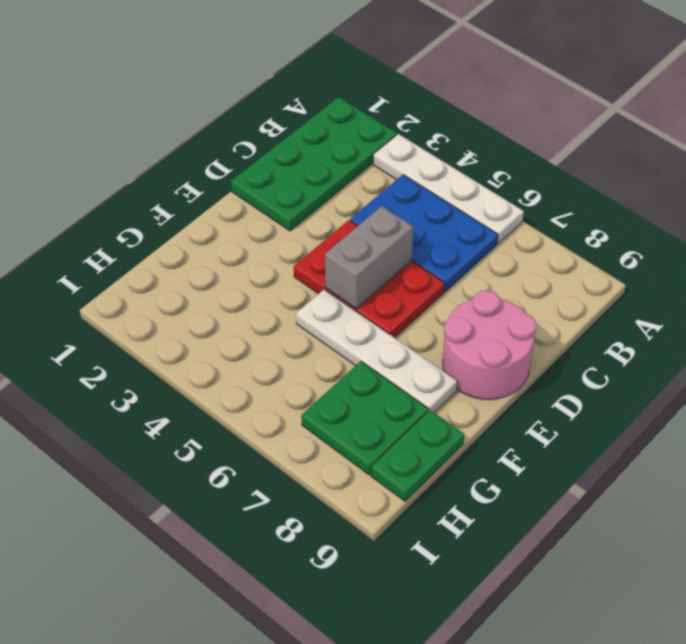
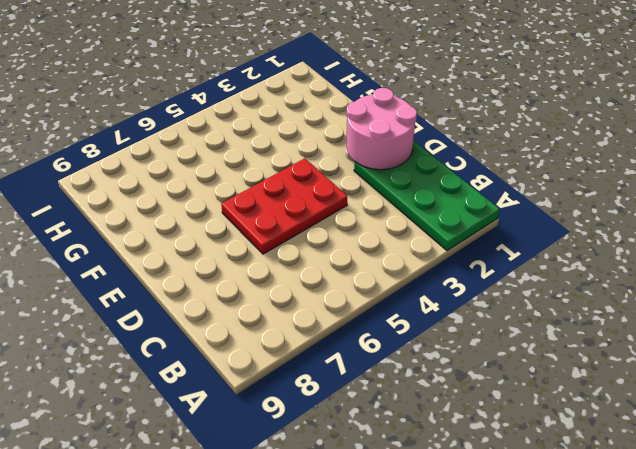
pink round brick D1:E2 level 2 -> pink round brick D8:E9 level 1
none -> white plate A3:A6 level 1
none -> blue plate B4:C6 level 1

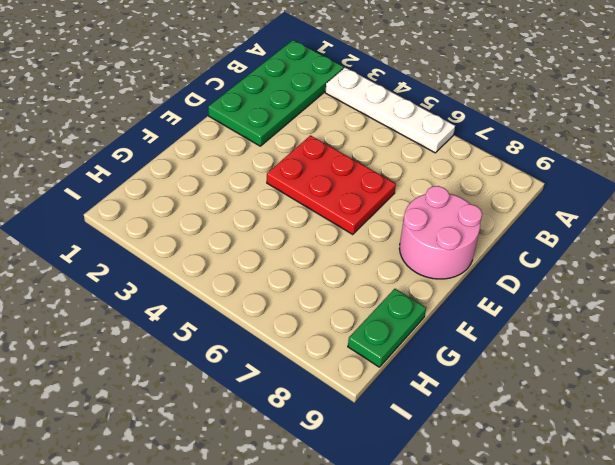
none -> blue plate B4:C6 level 1
none -> white plate F5:F8 level 1

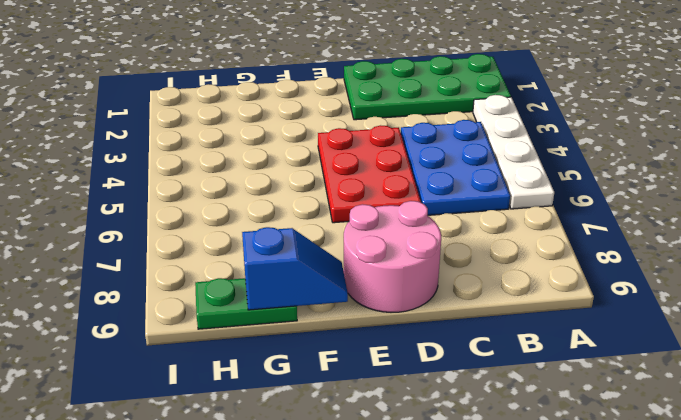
blue slope F9:G9 level 2 top G -> none
none -> white plate F5:F8 level 1
none -> green plate G7:H8 level 1

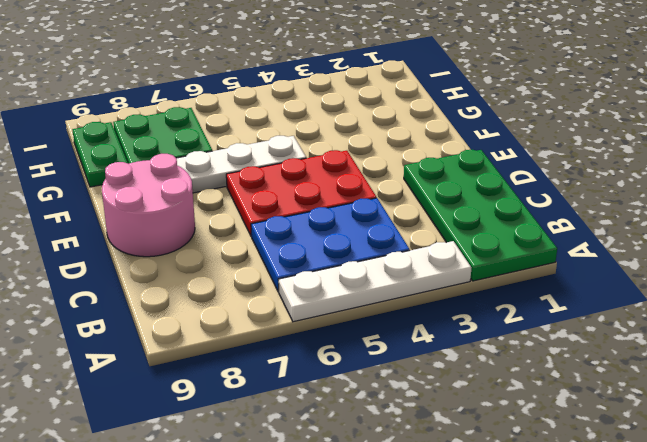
none -> grey brick D5:E5 level 2

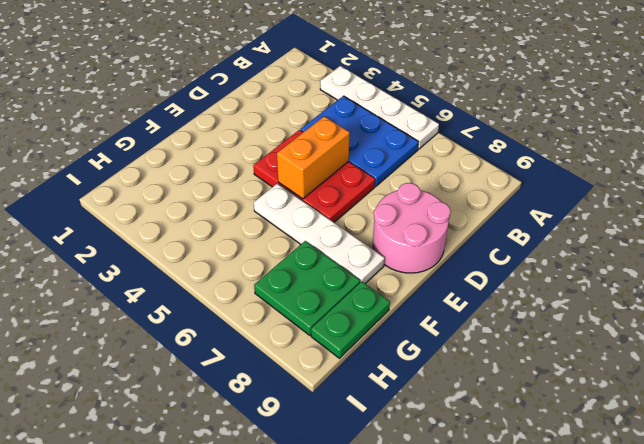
orange brick D5:E5 level 2 -> grey brick D5:E5 level 2
none -> green plate A1:D2 level 1

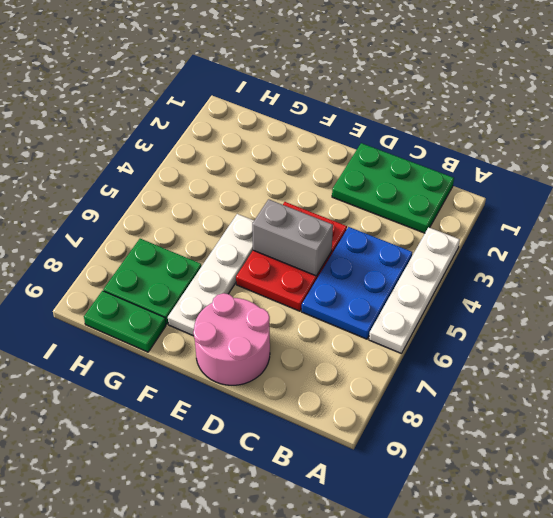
green plate B1:D2 level 1 -> green plate A1:D2 level 1

